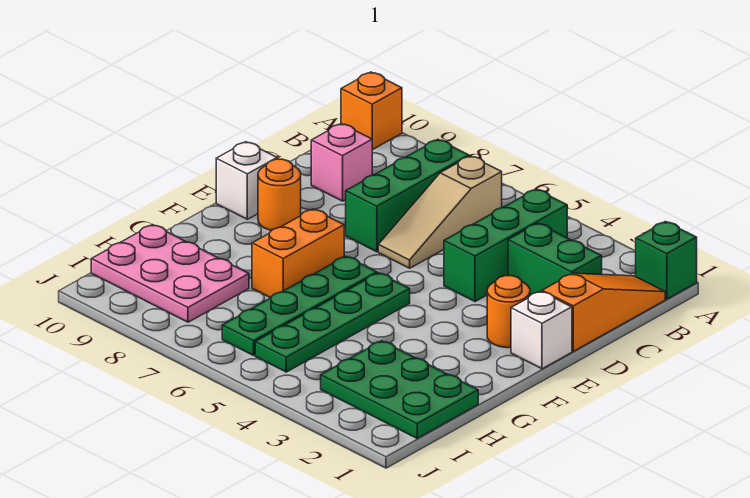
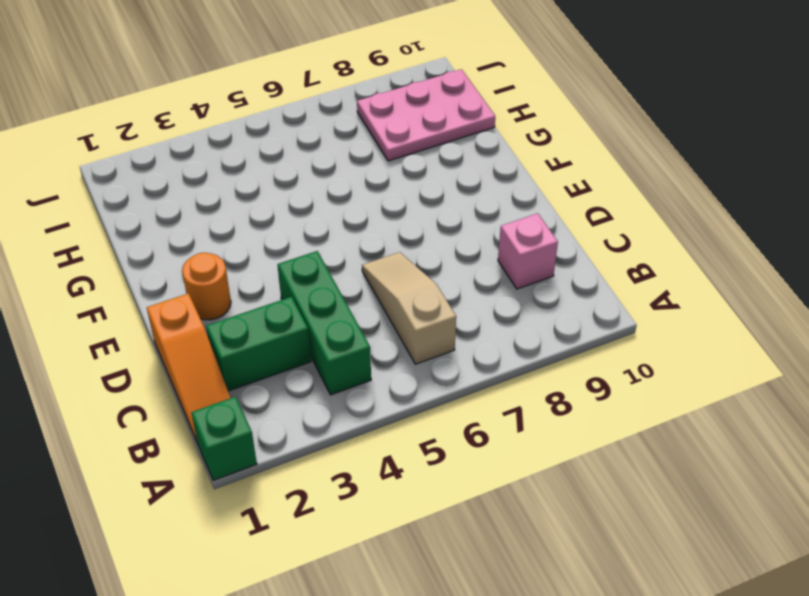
none -> orange brick A10 level 1
none -> green brick B7:D7 level 1
none -> white brick E1 level 1

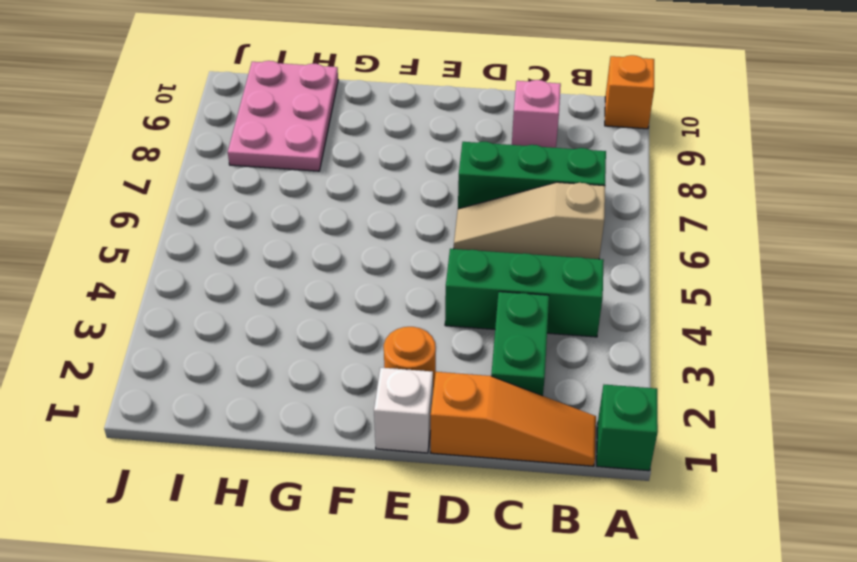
none -> orange round brick E9 level 1
none -> white brick E10 level 1
none -> green plate F5:I5 level 1

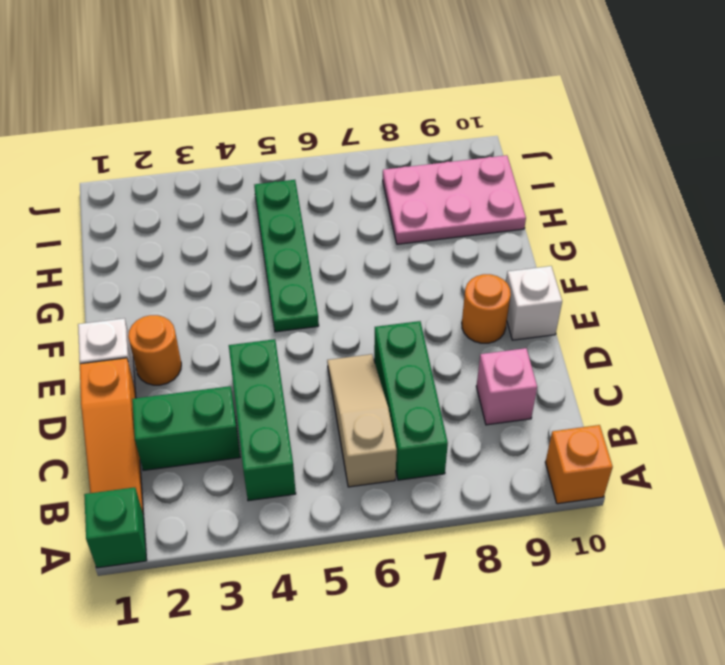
none -> green plate F6:I6 level 1
none -> orange brick F7:G7 level 1
none -> green plate H1:I3 level 1

